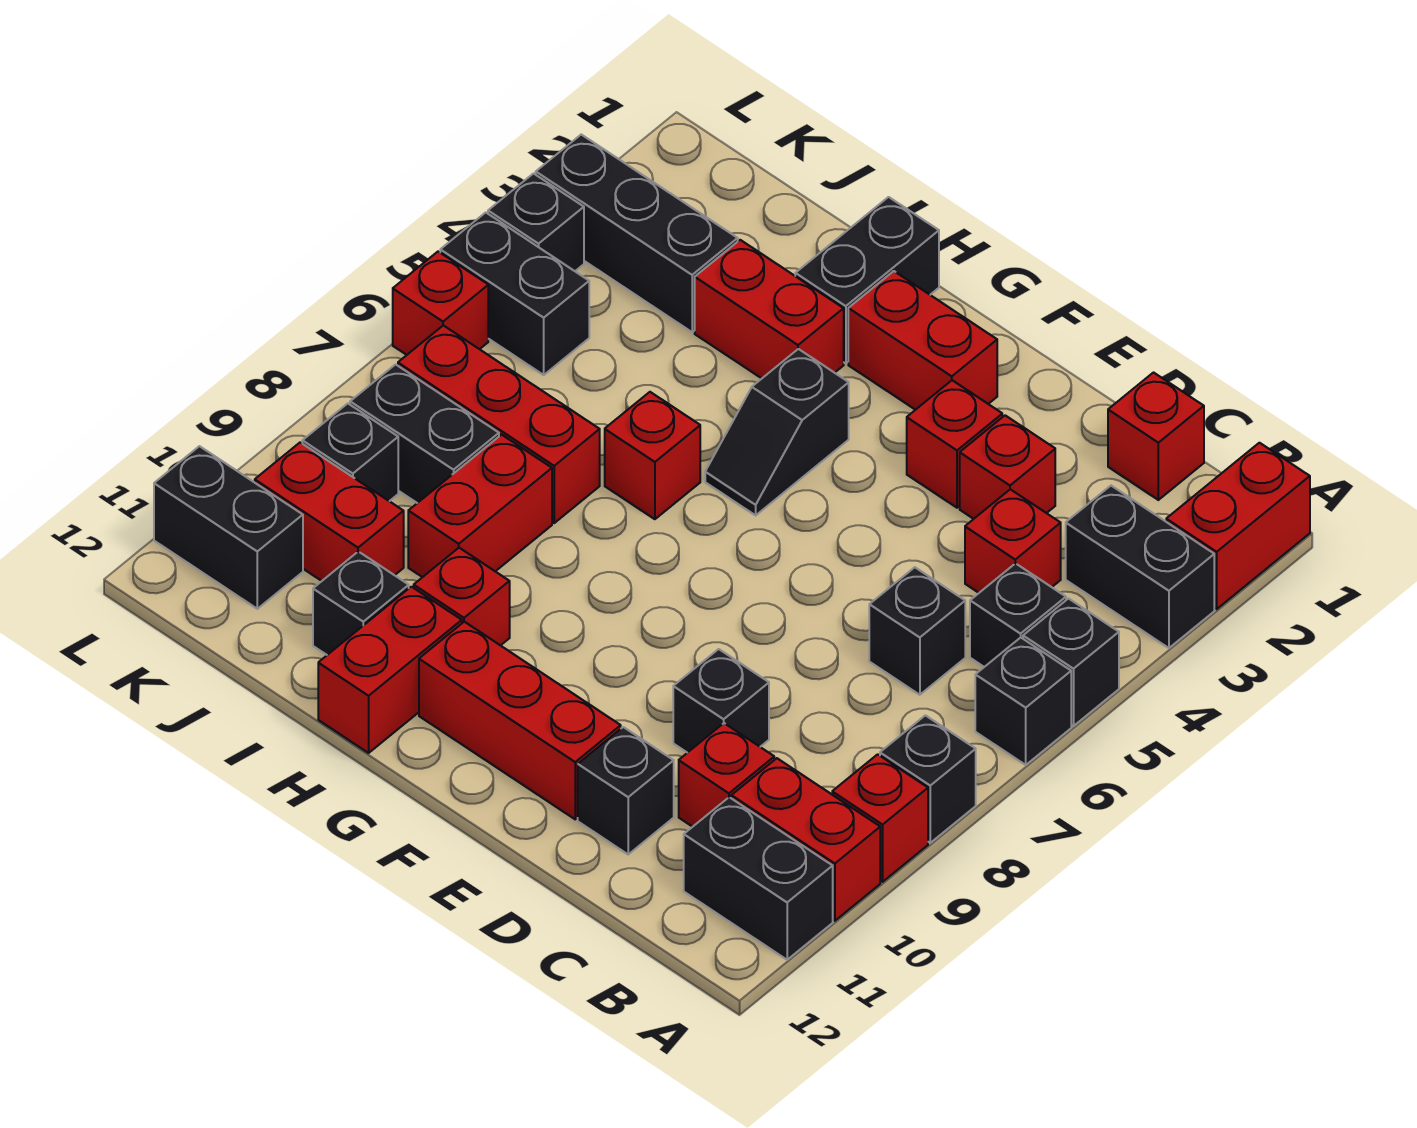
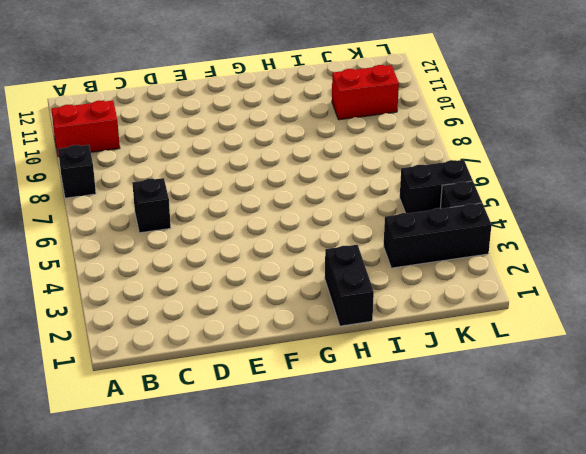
none -> red brick A1:A2 level 1
none -> black brick A3:B3 level 1
none -> black brick A5 level 1
none -> black brick A6 level 1

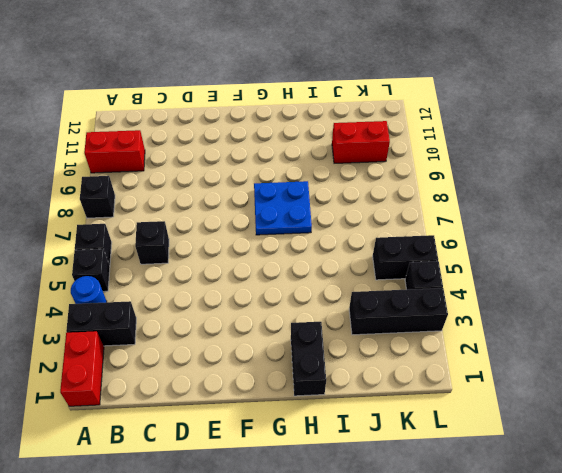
blue round brick A4 level 1 -> none
blue plate G7:H8 level 1 -> none
none -> red brick A9 level 1
none -> black brick A11:B11 level 1
none -> black brick B5 level 1
none -> red brick C1 level 1

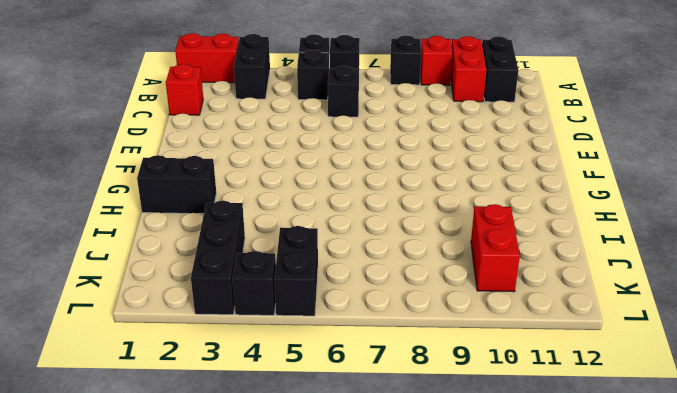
none -> red brick C4 level 1
none -> red brick C10 level 1
none -> red brick D3 level 1
none -> black brick D9 level 1

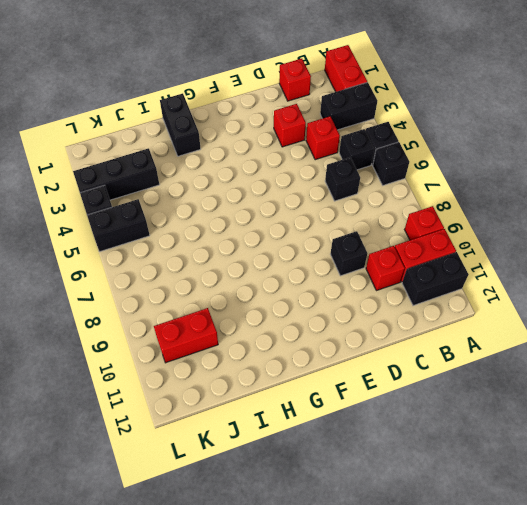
none -> black brick A8 level 1
none -> black brick D11 level 1
none -> red brick E3 level 1
none -> red brick E11:G11 level 1

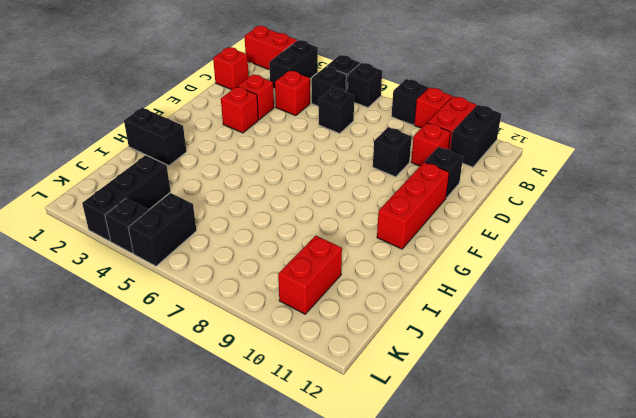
none -> red brick F2:G2 level 1
none -> black slope G4:G5 level 1 top 4
none -> red brick H3:I3 level 1
none -> red brick H6 level 1

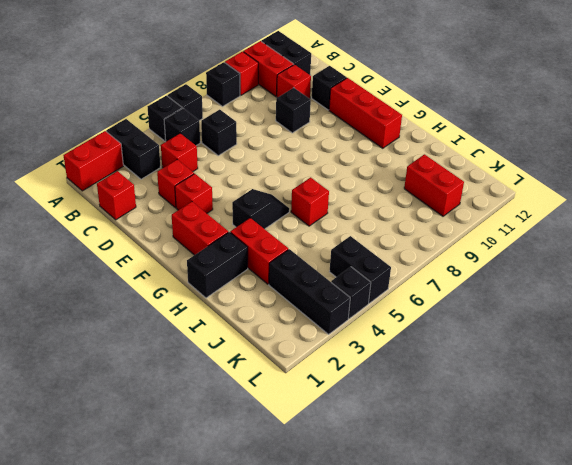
none -> red brick H10 level 1
none -> red brick H11:H12 level 1
none -> red brick I7:K7 level 1
none -> red brick I8:I9 level 1

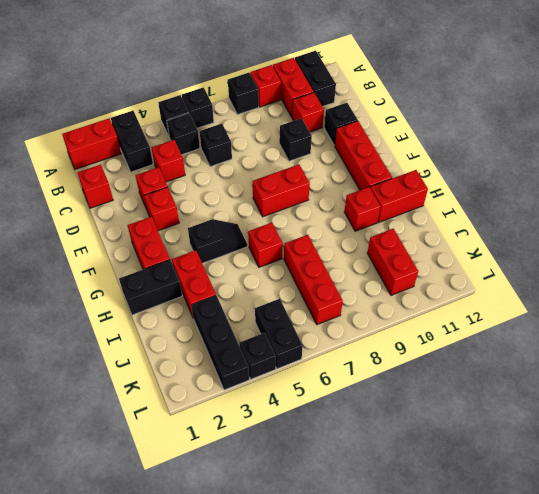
red brick F7:F8 level 1 -> red brick I8:I9 level 1
none -> black brick I11 level 1
none -> black brick J8:K8 level 1
none -> black brick K9 level 1
none -> black brick K11:L11 level 1

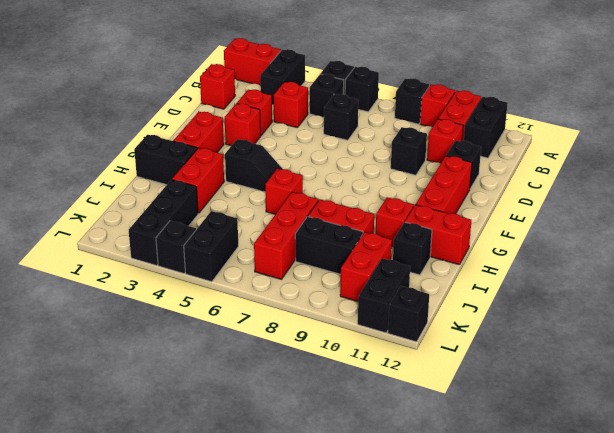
black brick J8:J9 level 1 -> black brick J8:K8 level 1
black brick L12 level 1 -> black brick K9 level 1
none -> red brick L6 level 1

